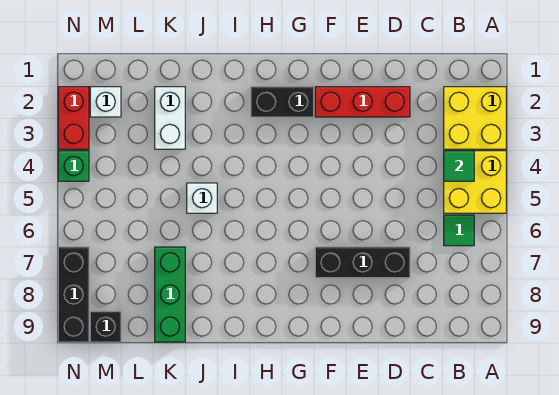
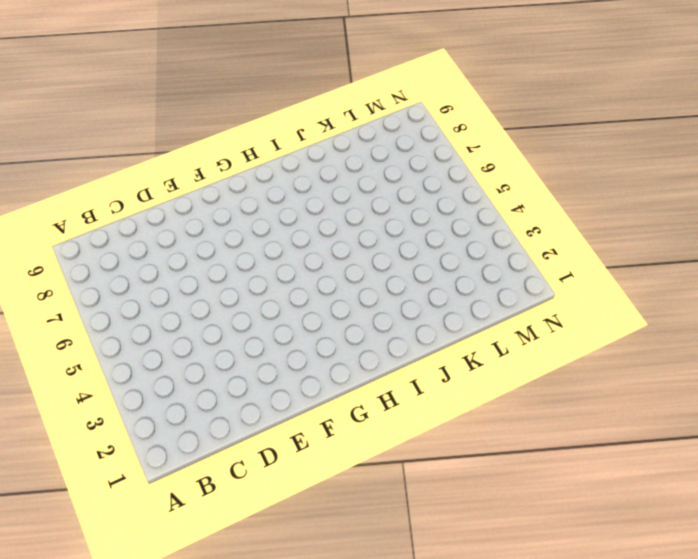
none -> yellow brick A2:B3 level 1
none -> yellow brick A4:B5 level 1
none -> green tile B6 level 1

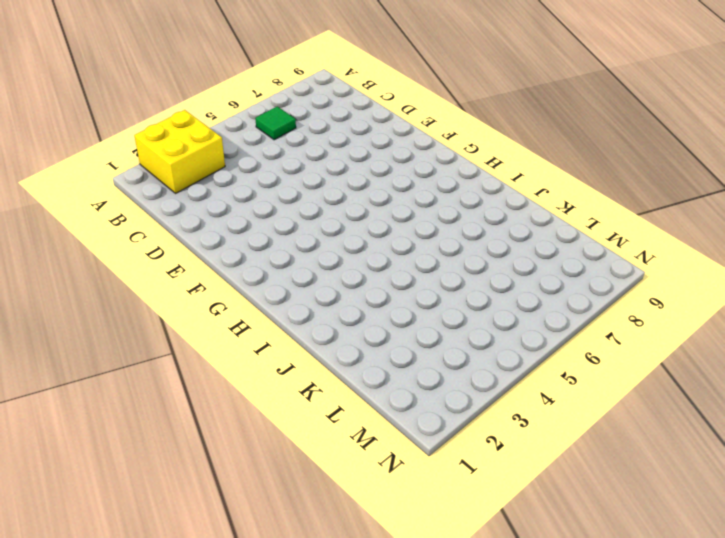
none -> yellow brick A4:B5 level 1
none -> red brick D2:F2 level 1
none -> black brick D7:F7 level 1

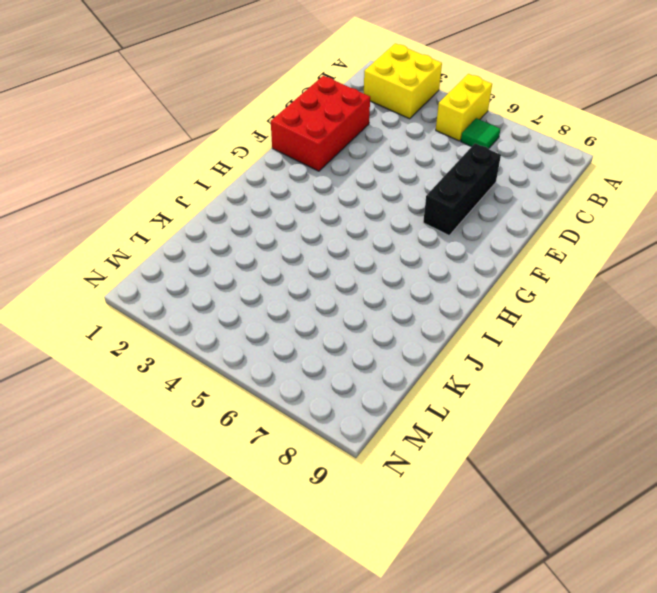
yellow brick A5:B5 level 1 -> yellow brick A4:B5 level 1
red brick D1:F2 level 1 -> red brick D2:F2 level 1
none -> black brick G2:H2 level 1
none -> white brick J5 level 1
none -> white brick K2:K3 level 1

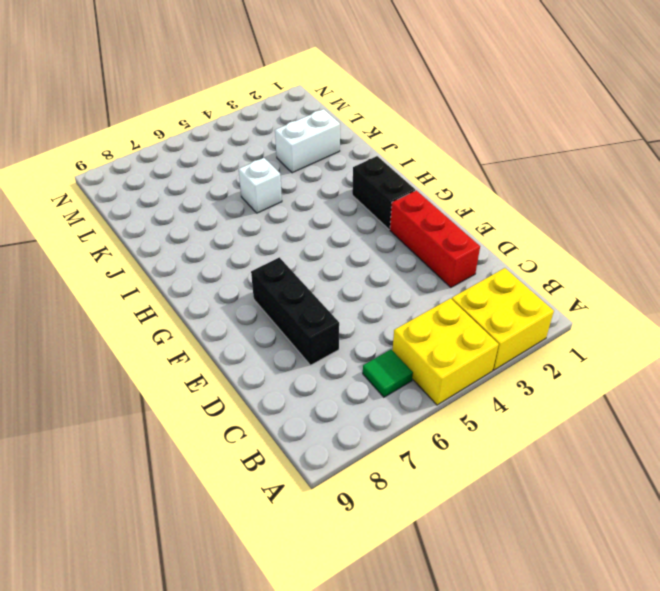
none -> green brick K7:K9 level 1
none -> white brick M2 level 1
none -> black brick M9 level 1

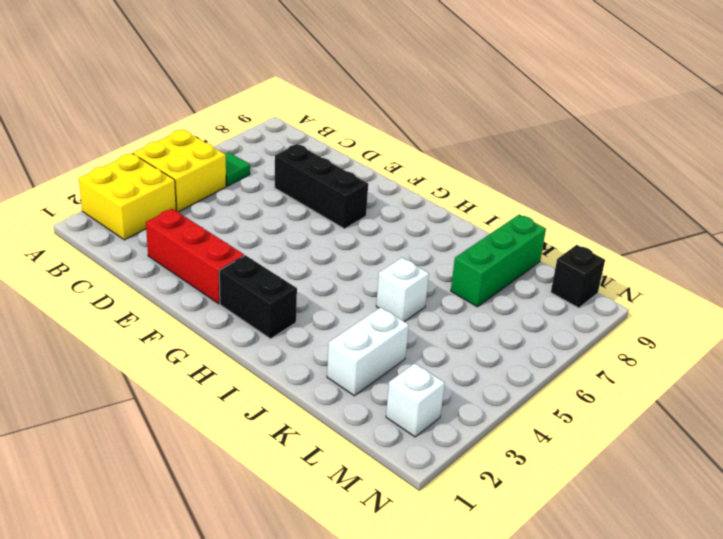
none -> red brick N2:N3 level 1
none -> green brick N4 level 1
none -> black brick N7:N9 level 1

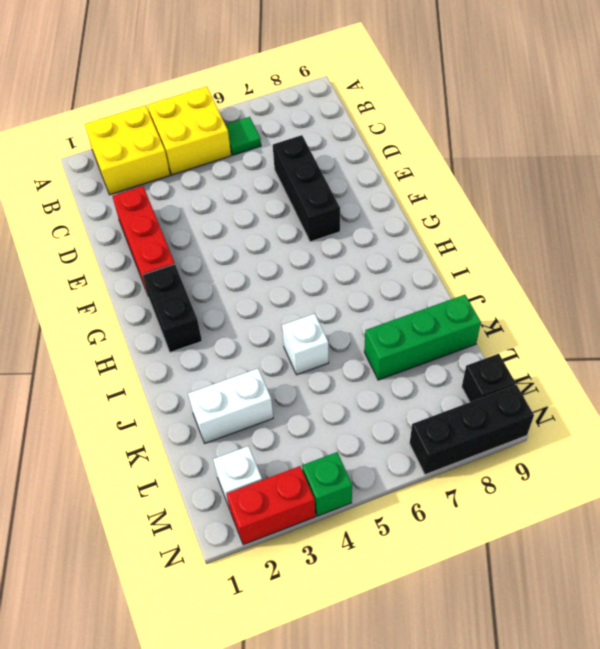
none -> green tile B4 level 2

